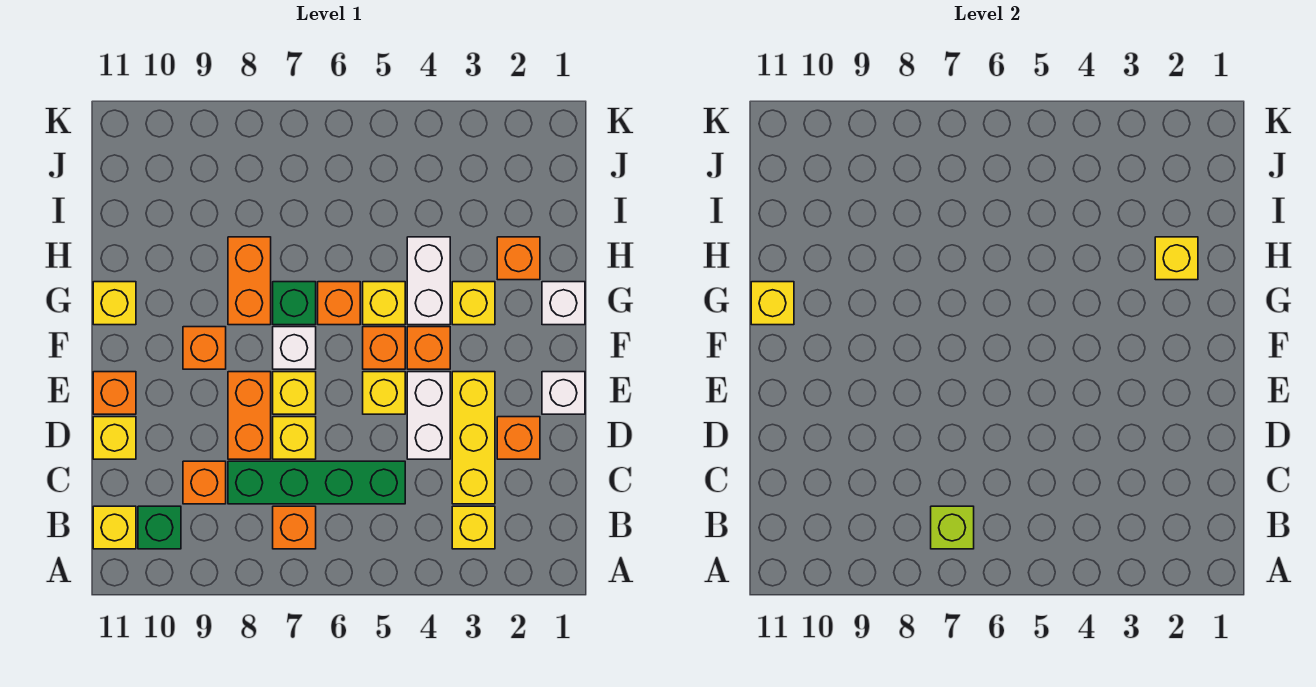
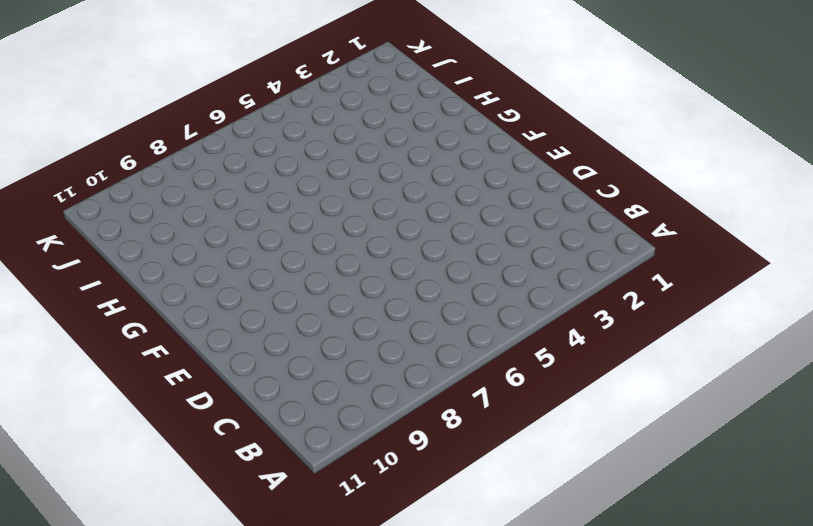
none -> yellow brick B3 level 1
none -> orange brick B7 level 1
none -> green brick B10 level 1
none -> yellow brick B11 level 1

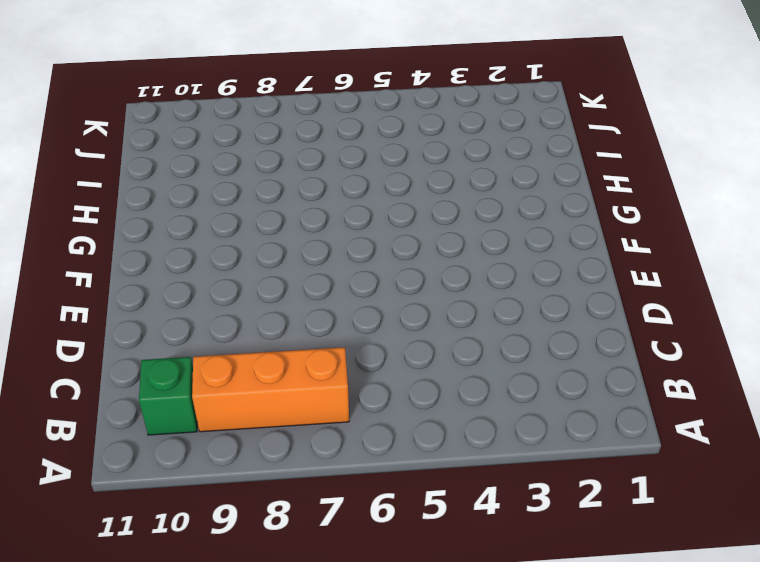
orange brick B7:B9 level 1 -> orange brick B7 level 1
none -> yellow brick B3 level 1
none -> yellow brick B11 level 1
none -> yellow brick C3:E3 level 1
none -> green brick C5:C8 level 1

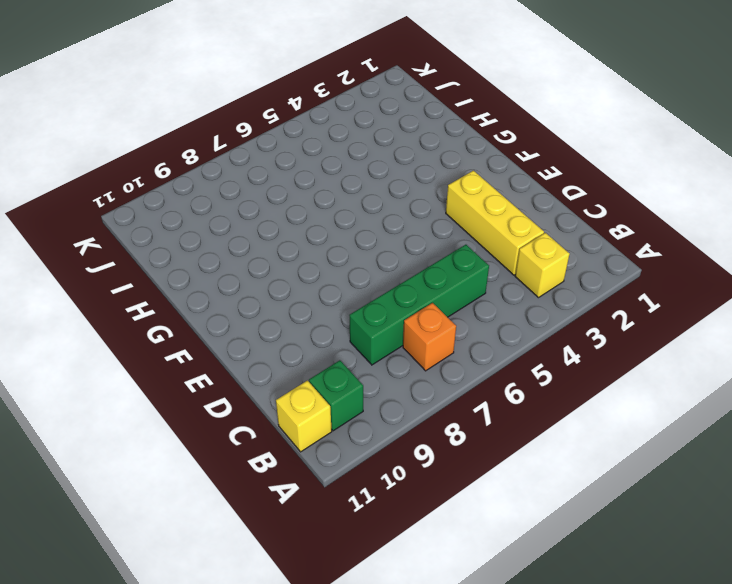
none -> orange brick C9 level 1
none -> orange brick D2 level 1
none -> white brick D4:E4 level 1
none -> yellow brick D7 level 1

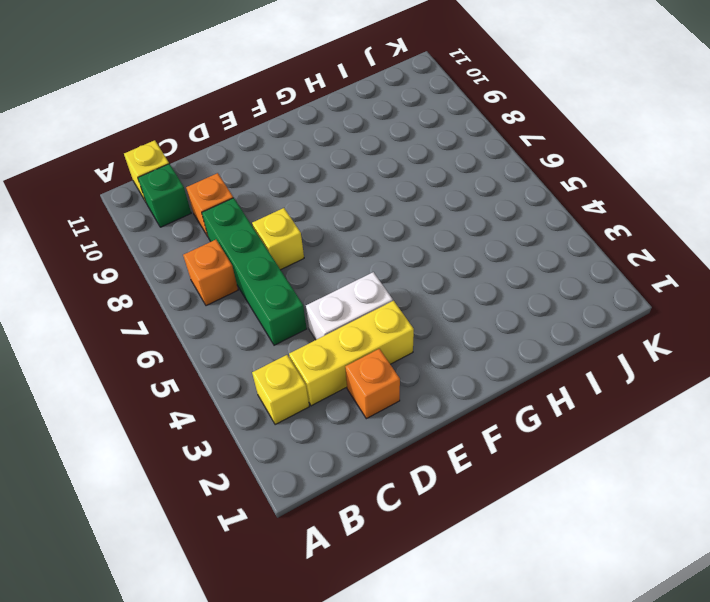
none -> orange brick D8:E8 level 1
none -> yellow brick D11 level 1
none -> white brick E1 level 1
none -> yellow brick E5 level 1

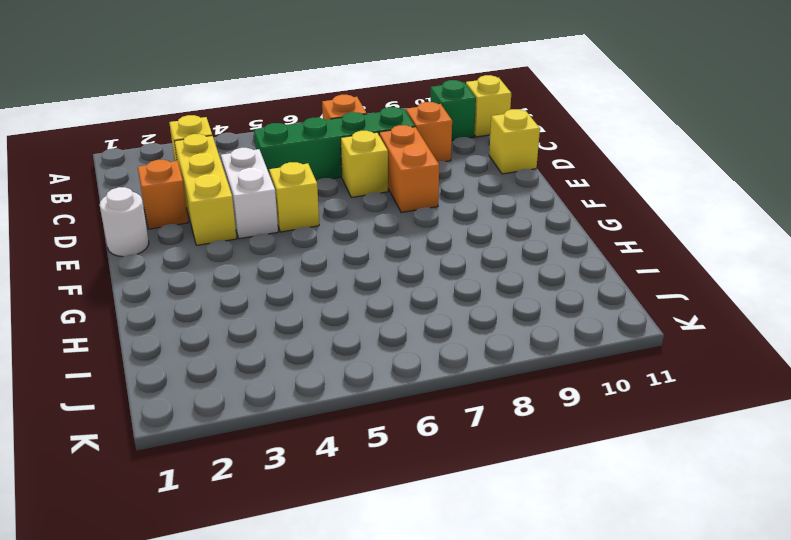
white round brick E1 level 1 -> white brick E1 level 1
none -> yellow brick E7 level 1
none -> orange brick E11 level 1
none -> orange brick F4 level 1
none -> orange brick F5 level 1

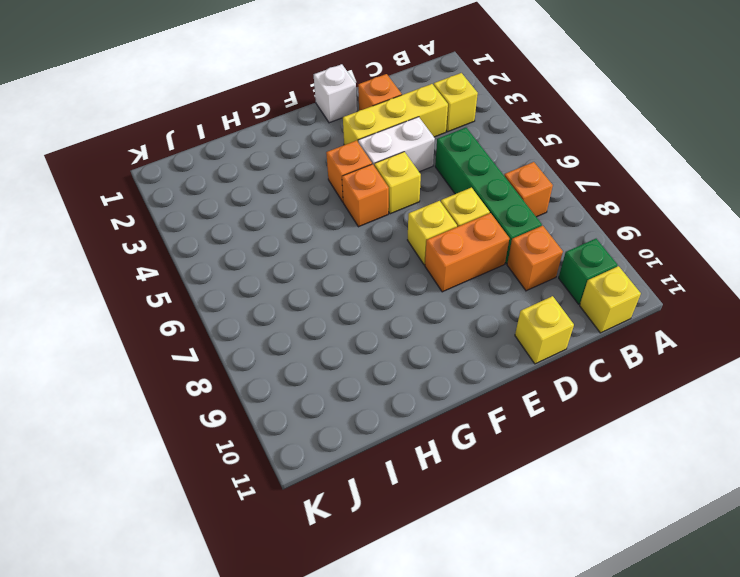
none -> orange brick E11 level 1
none -> white brick F7 level 1
none -> orange brick F9 level 1
none -> white brick G1 level 1

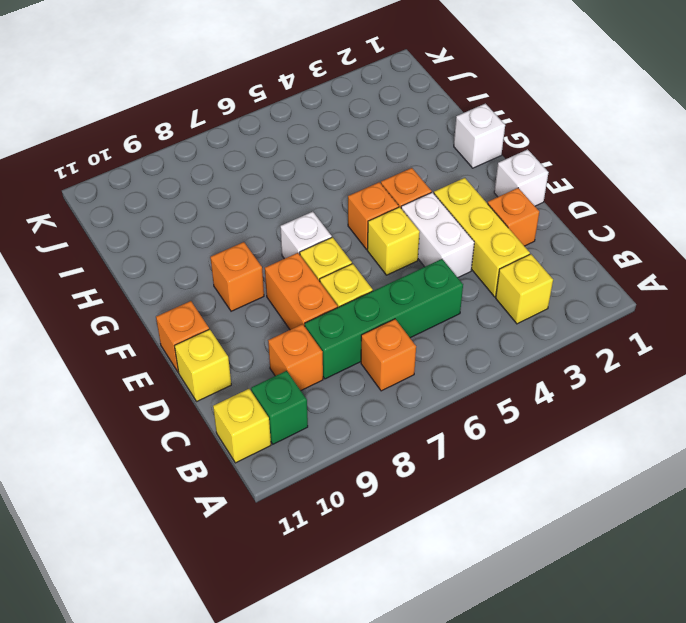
none -> yellow brick G3 level 1
none -> white brick G4:H4 level 1
none -> yellow brick G5 level 1
none -> orange brick G6 level 1

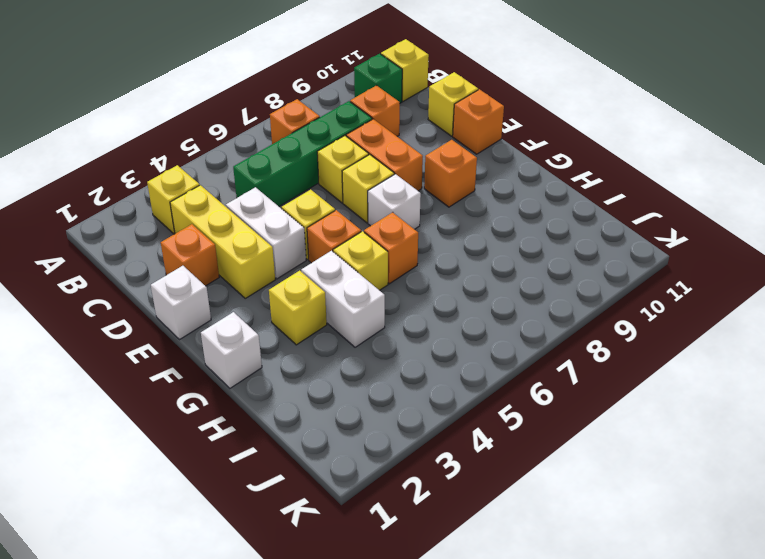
none -> orange brick F4 level 1
none -> green brick G7 level 1
none -> orange brick G8:H8 level 1
none -> yellow brick G11 level 1

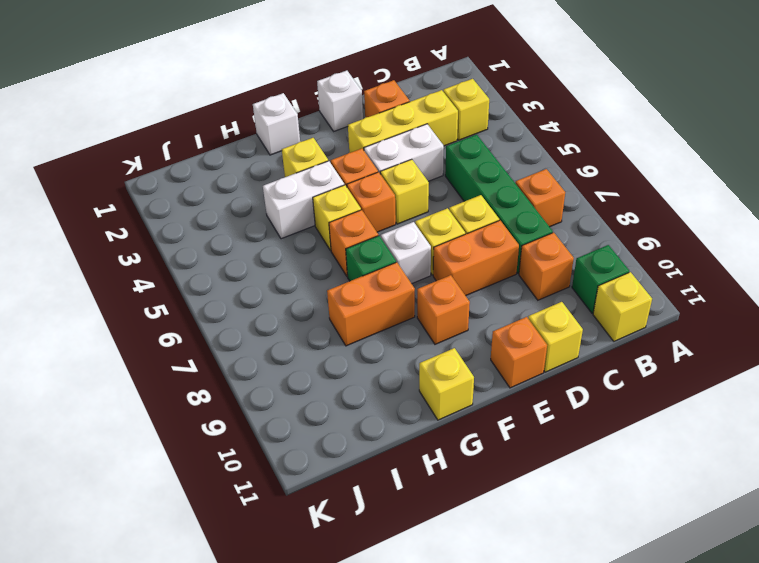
none -> orange brick H2 level 1
none -> lime brick B7 level 2
none -> yellow brick G11 level 2
none -> yellow brick H2 level 2

